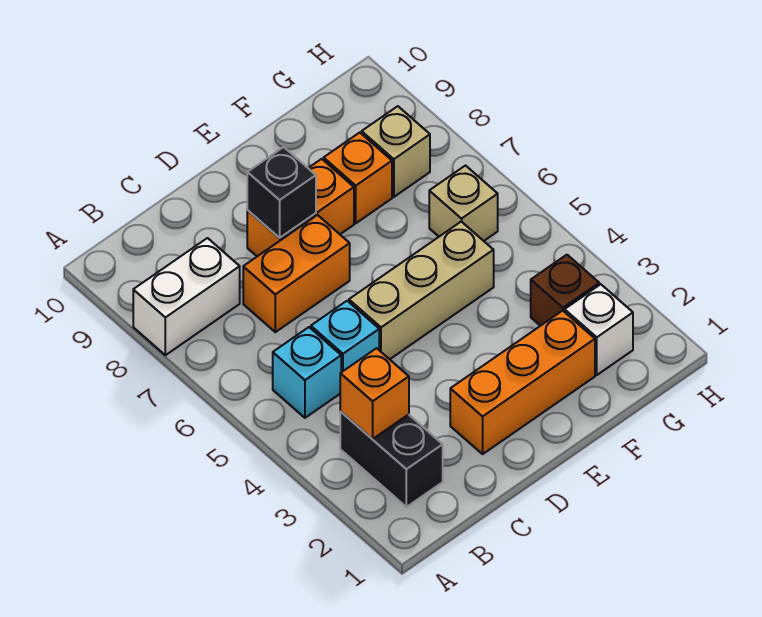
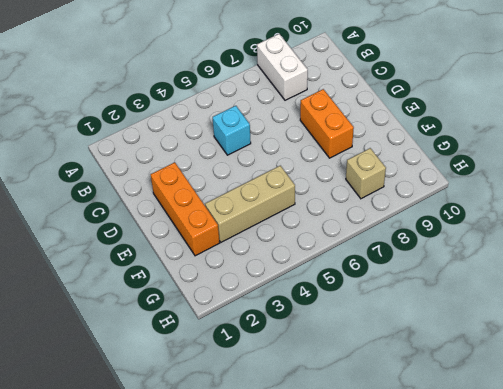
tan brick F3:F5 level 1 -> tan brick D5:F5 level 1
none -> black brick B2:B3 level 1
none -> cyan brick B5 level 1
none -> orange brick C7:D7 level 1

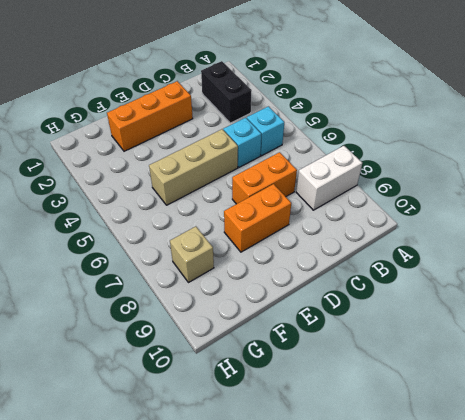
none -> orange brick F8 level 1
none -> white brick G2 level 1
none -> brown brick G3 level 1

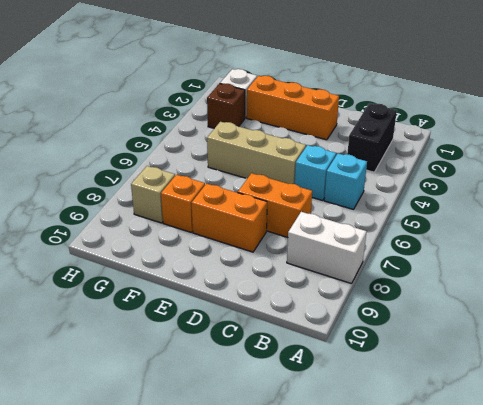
none -> tan brick G6 level 1
none -> orange brick B3 level 2
none -> black brick D8 level 2

